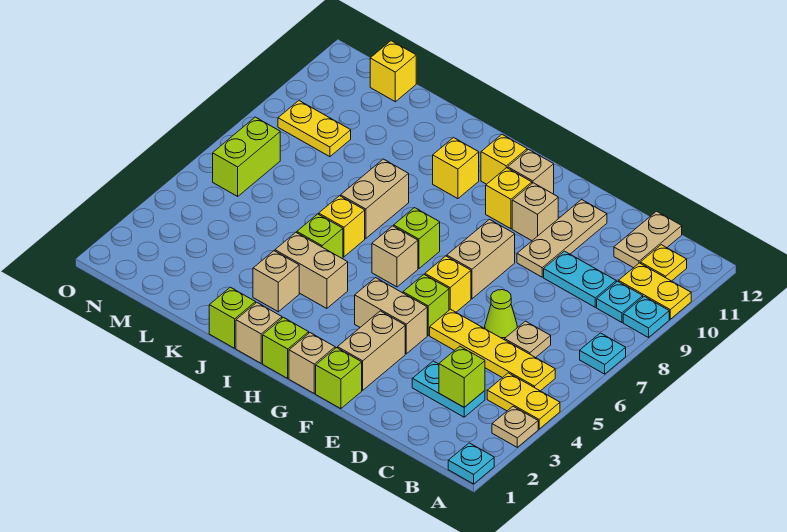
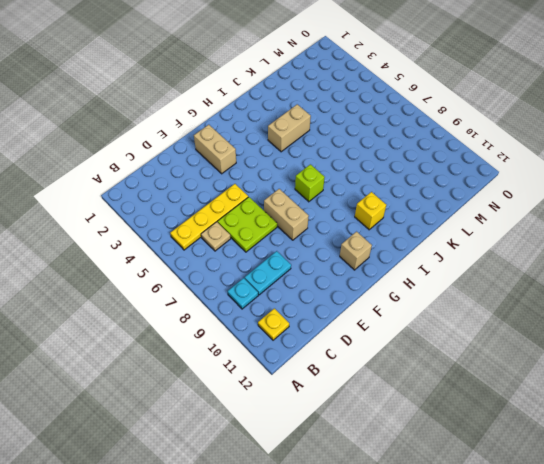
lime plate D6:E7 level 1 -> lime cone D6 level 1
none -> cyan plate A1 level 1
none -> tan plate A3 level 1
none -> yellow plate A4:B4 level 1
none -> cyan plate A7 level 1

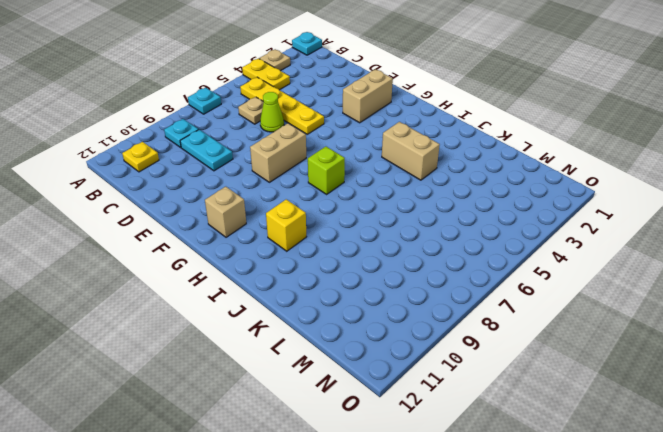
none -> cyan plate A9 level 1
none -> yellow plate A10:B10 level 1
none -> cyan plate C3:D3 level 1
none -> tan plate C11:C12 level 1

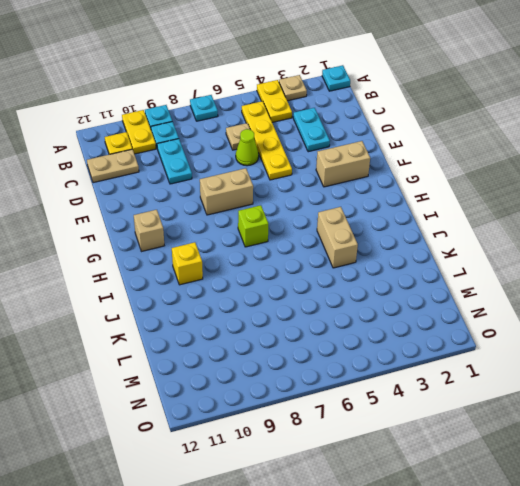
none -> tan plate E9:E11 level 1
none -> lime brick F1 level 1
none -> tan brick F4:G4 level 1
none -> lime brick F5 level 1

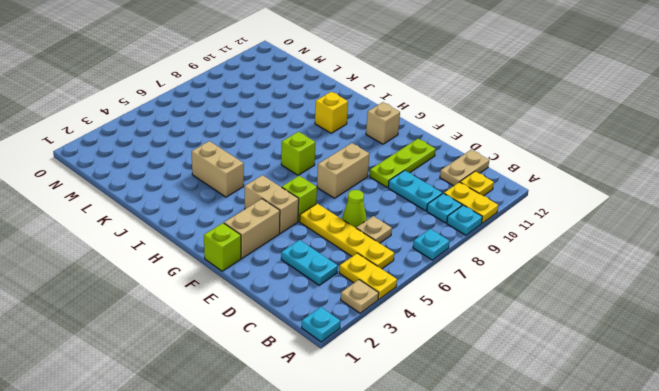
lime plate E9:E11 level 1 -> tan plate E9:E11 level 1
none -> yellow brick F6 level 1
none -> tan brick F10 level 1
none -> tan brick G1 level 1
none -> yellow brick G10 level 1

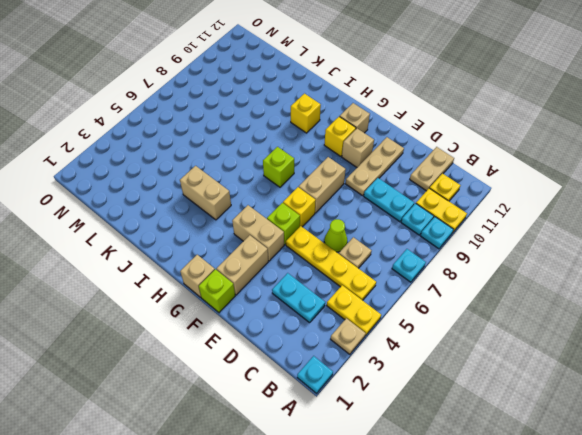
none -> lime brick H1 level 1
none -> tan brick H6 level 1
none -> yellow brick H11 level 1
none -> tan brick I1 level 1

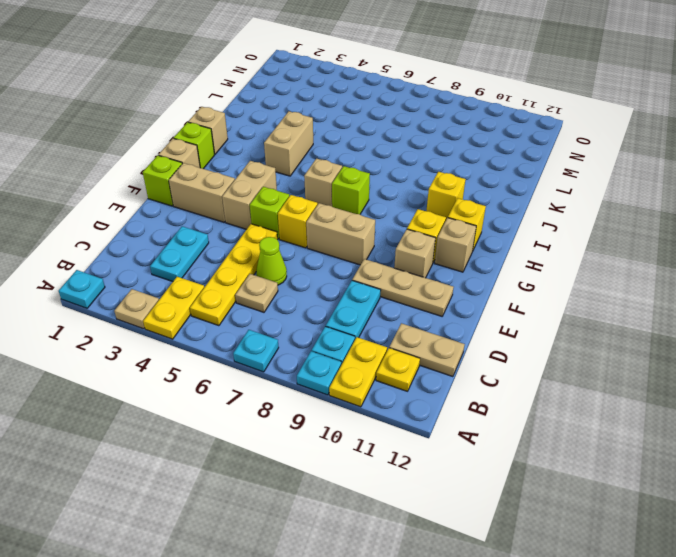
none -> lime brick J1 level 1
none -> tan brick J3 level 1
none -> lime brick J5 level 1
none -> yellow brick J6 level 1

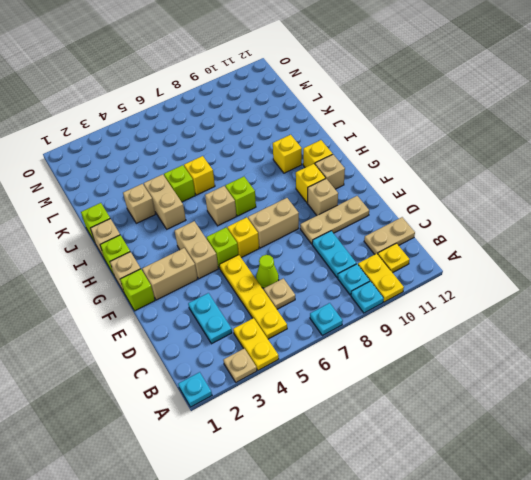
none -> tan brick J7:J8 level 1
none -> yellow plate M9:N9 level 1
none -> yellow brick M12 level 1
none -> lime brick N6:N7 level 1

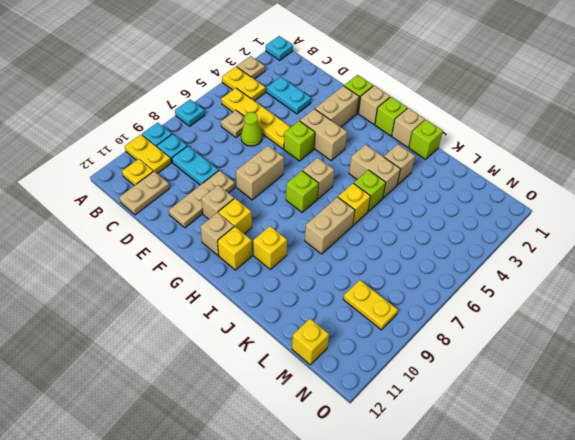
none -> yellow brick F6 level 1
none -> lime brick N6:N7 level 1
none -> lime brick C3 level 2

